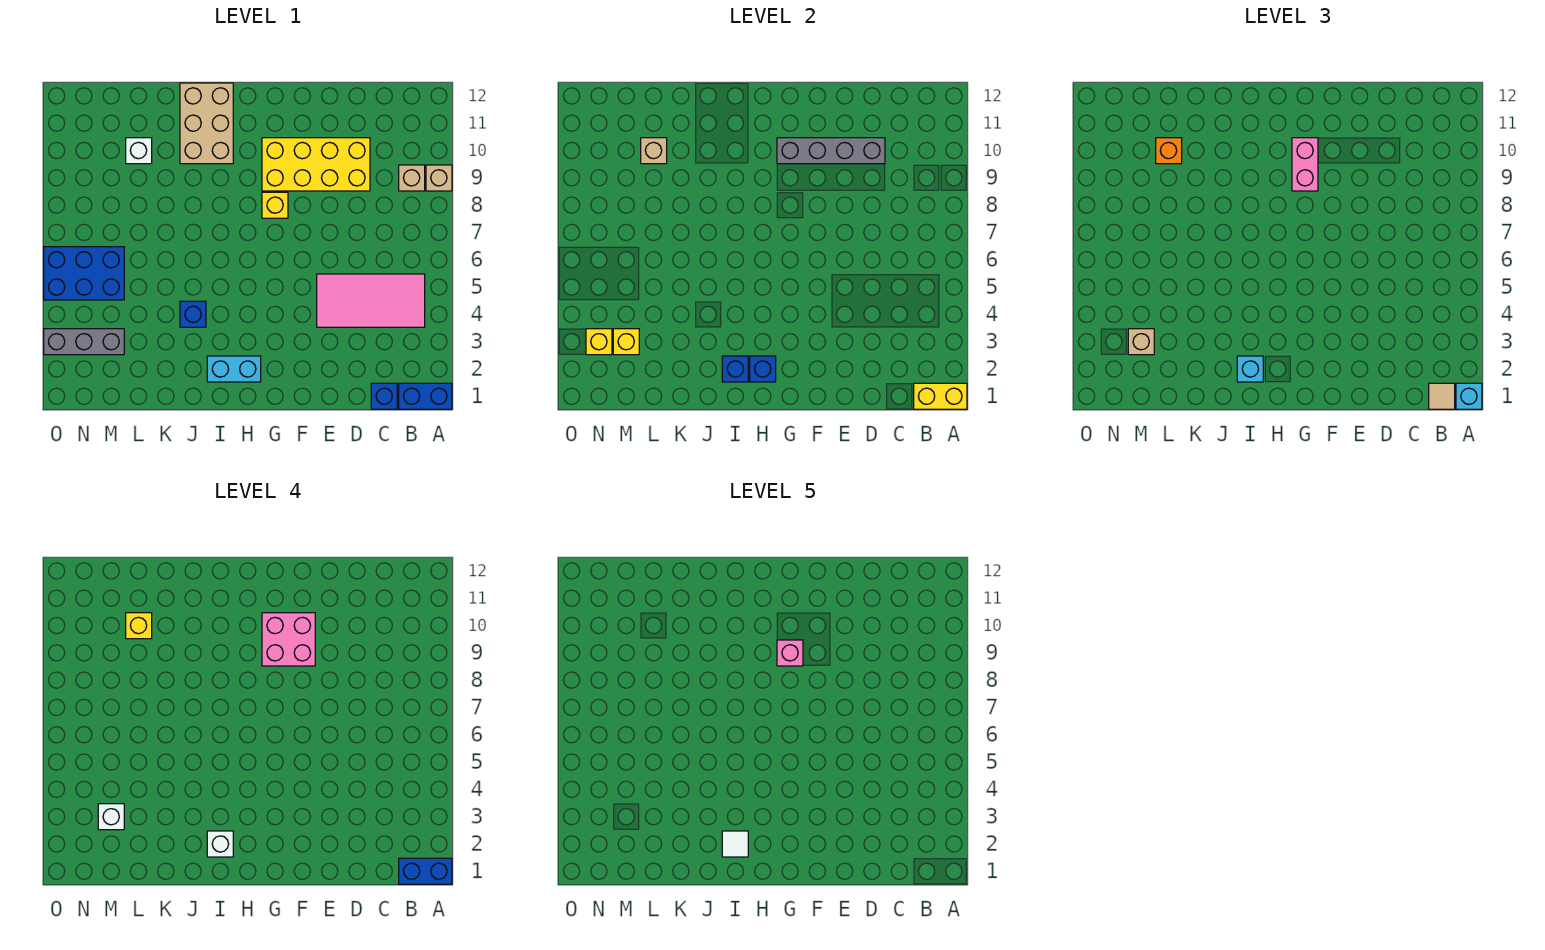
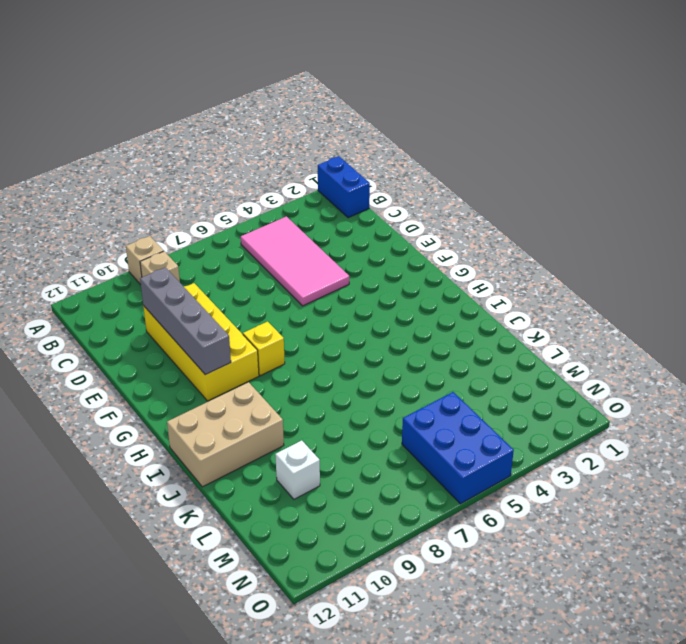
none -> blue brick C1 level 1
none -> cyan brick H2:I2 level 1
none -> blue brick J4 level 1
none -> grey brick M3:O3 level 1

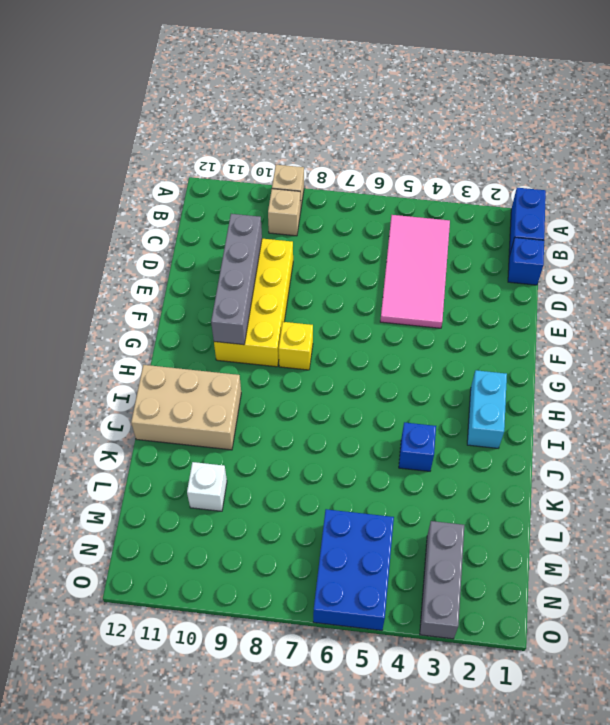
none -> yellow brick A1:B1 level 2
none -> blue brick H2 level 2
none -> blue brick I2 level 2
none -> tan brick L10 level 2

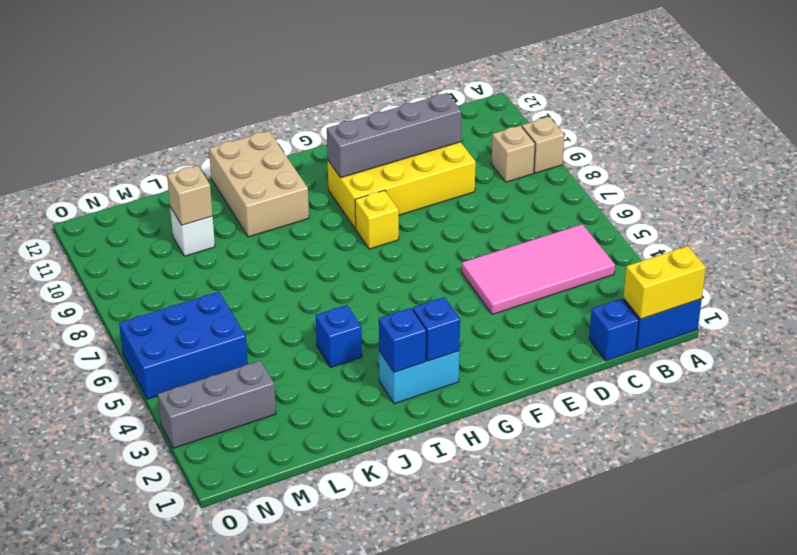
none -> yellow brick M3 level 2
none -> yellow brick N3 level 2
none -> cyan brick A1 level 3
none -> tan tile B1 level 3

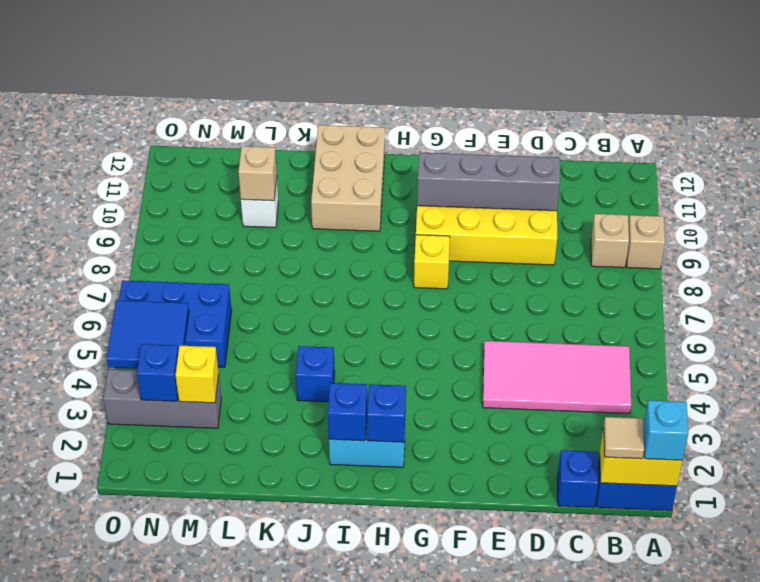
blue brick N3 level 2 -> yellow brick N3 level 2
blue tile N4:O5 level 2 -> none
none -> pink brick G9:G10 level 3
none -> cyan brick I2 level 3
none -> orange brick L10 level 3
none -> tan brick M3 level 3

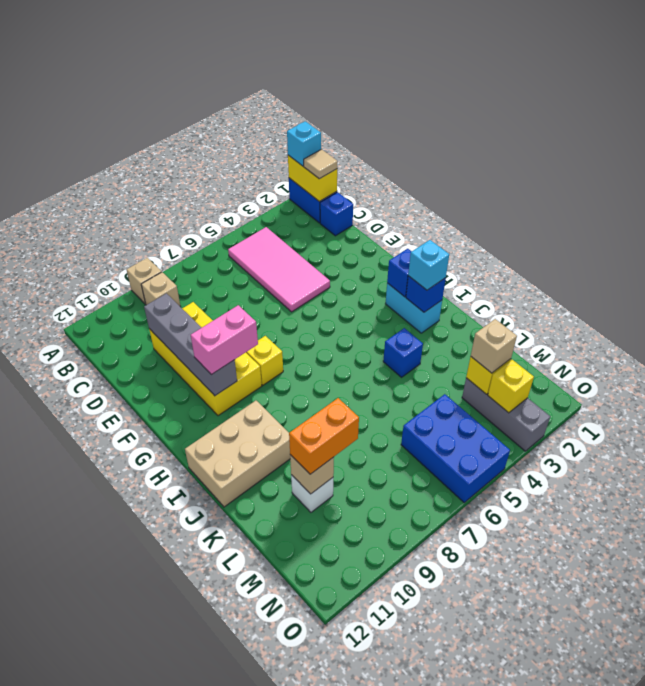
orange brick L9:L10 level 3 -> orange brick L10 level 3
none -> blue brick A1:B1 level 4
none -> pink brick F9:G10 level 4
none -> white brick I2 level 4
none -> yellow brick L10 level 4

